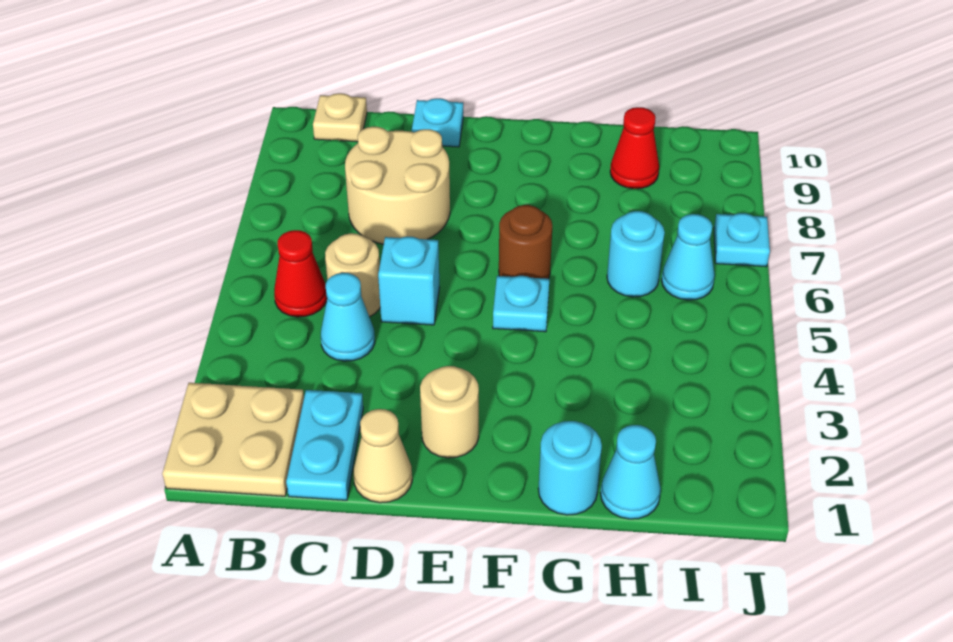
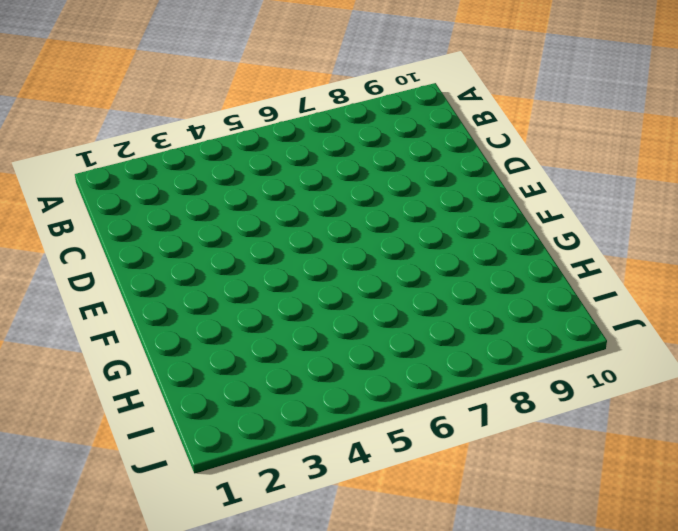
none -> tan plate A1:B2 level 1
none -> red cone B5 level 1
none -> tan plate B10 level 1

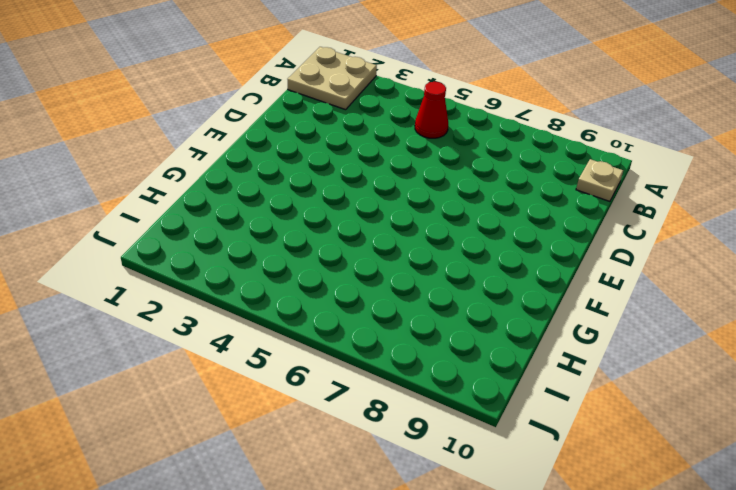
none -> cyan plate C1:C2 level 1
none -> cyan cone C4 level 1
none -> tan round brick C5 level 1

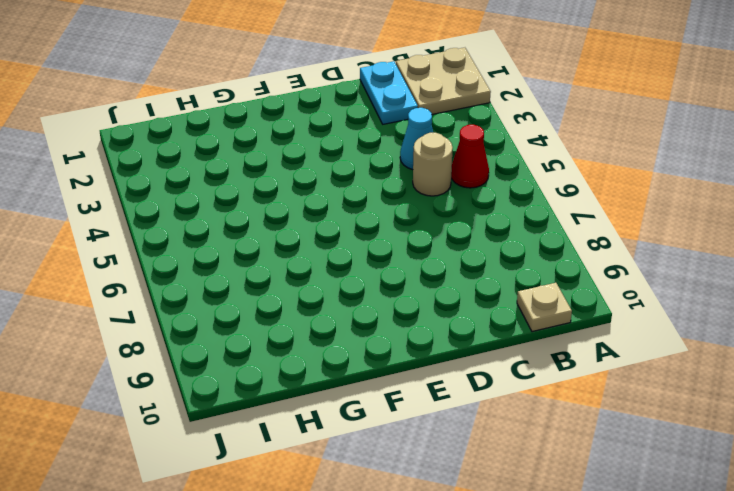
none -> tan round brick C7:D8 level 1
none -> tan cone D1 level 1
none -> cyan brick D5 level 1

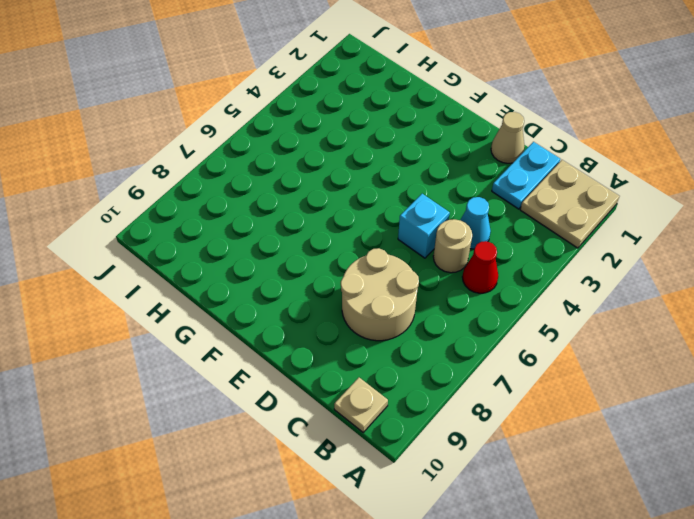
none -> cyan plate D10 level 1
none -> tan round brick E2 level 1
none -> cyan plate F5 level 1

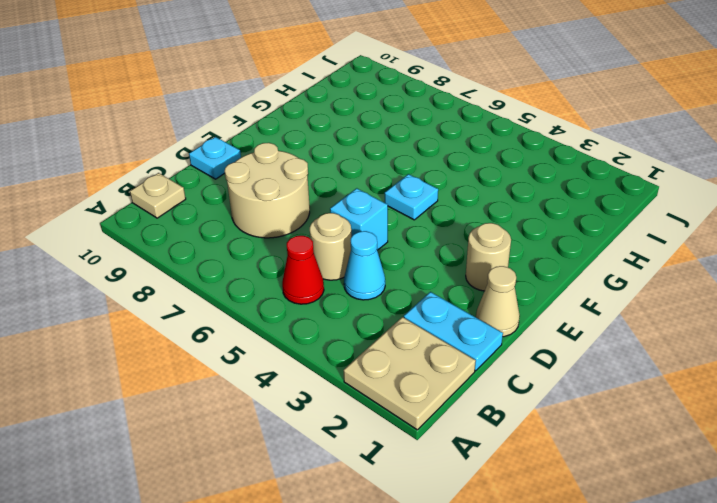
none -> brown round brick F6 level 1
none -> cyan round brick G1 level 1
none -> cyan cone H1 level 1

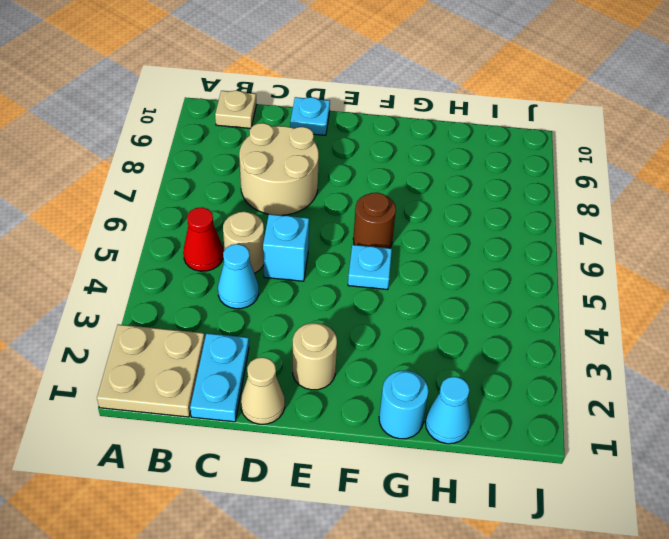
none -> cyan round brick H6 level 1
none -> red cone H9 level 1
none -> cyan cone I6 level 1

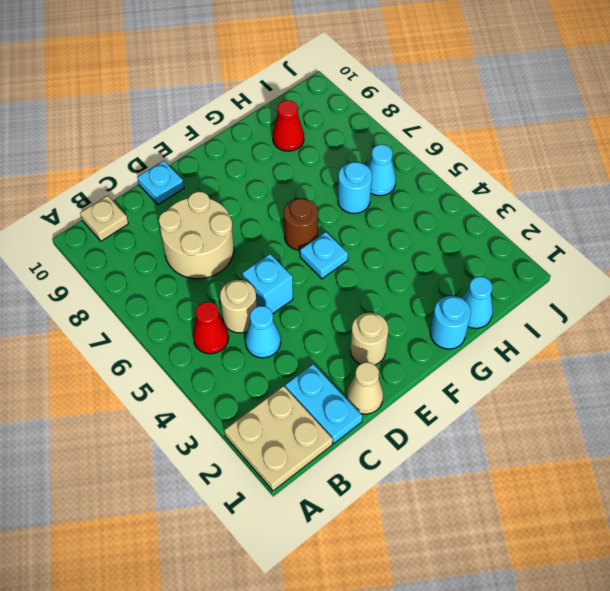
none -> cyan plate J7 level 1

